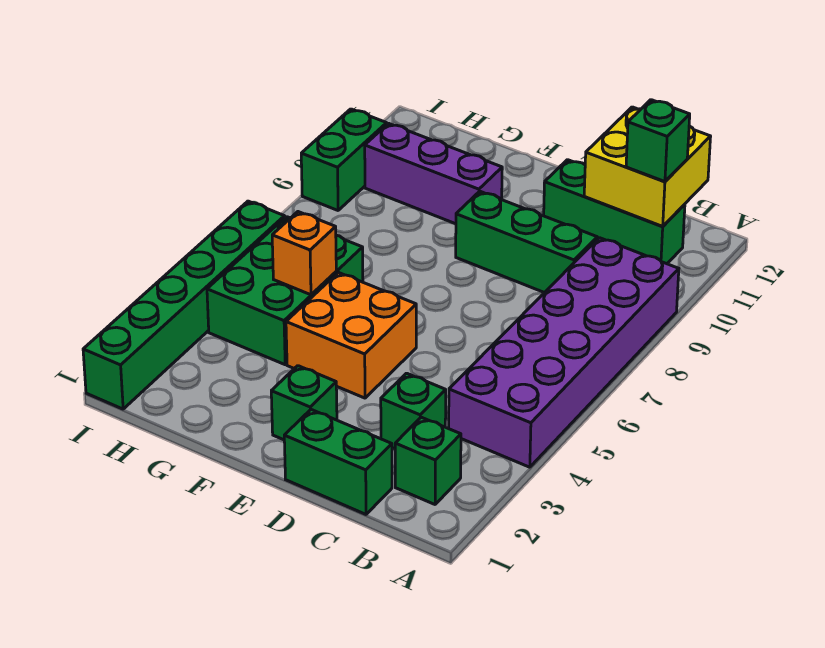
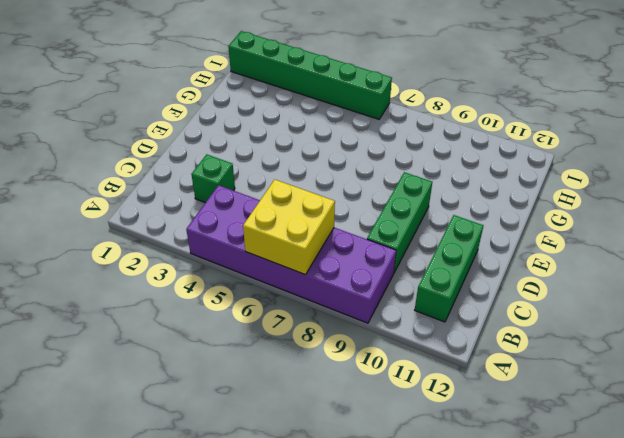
yellow brick A6:B7 level 2 -> yellow brick B11:C12 level 2
none -> green brick B2 level 1
none -> green brick C1:D1 level 1
none -> green brick E2 level 1

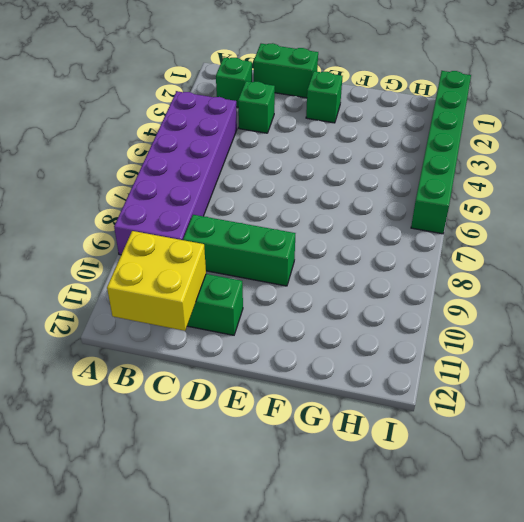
none -> orange brick E4:F5 level 1
none -> purple brick F10:H10 level 1
none -> green brick G4:H6 level 1

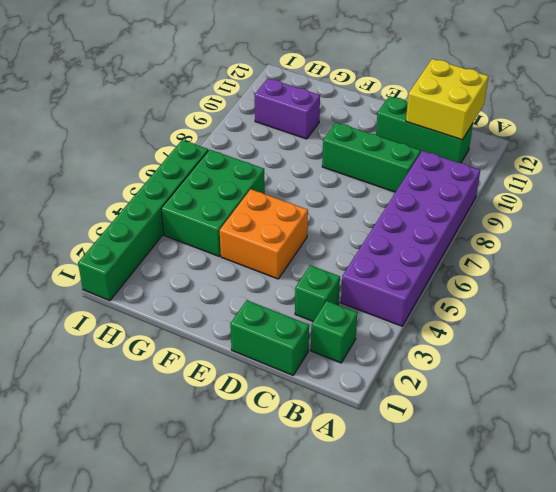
purple brick G10:H10 level 1 -> purple brick F10:H10 level 1
none -> green brick E2 level 1
none -> green brick I9:I10 level 1
none -> orange brick G5 level 2

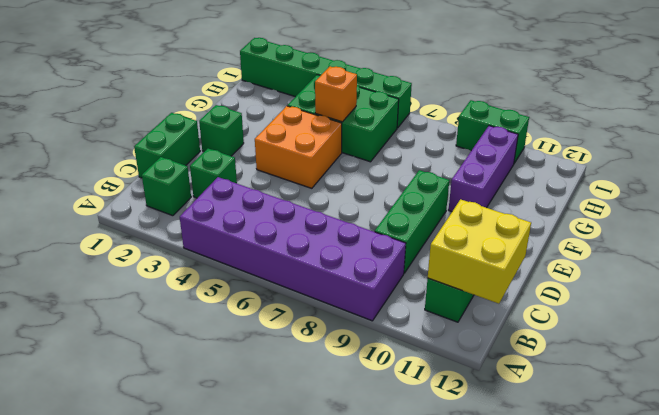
none -> green brick B11 level 3

